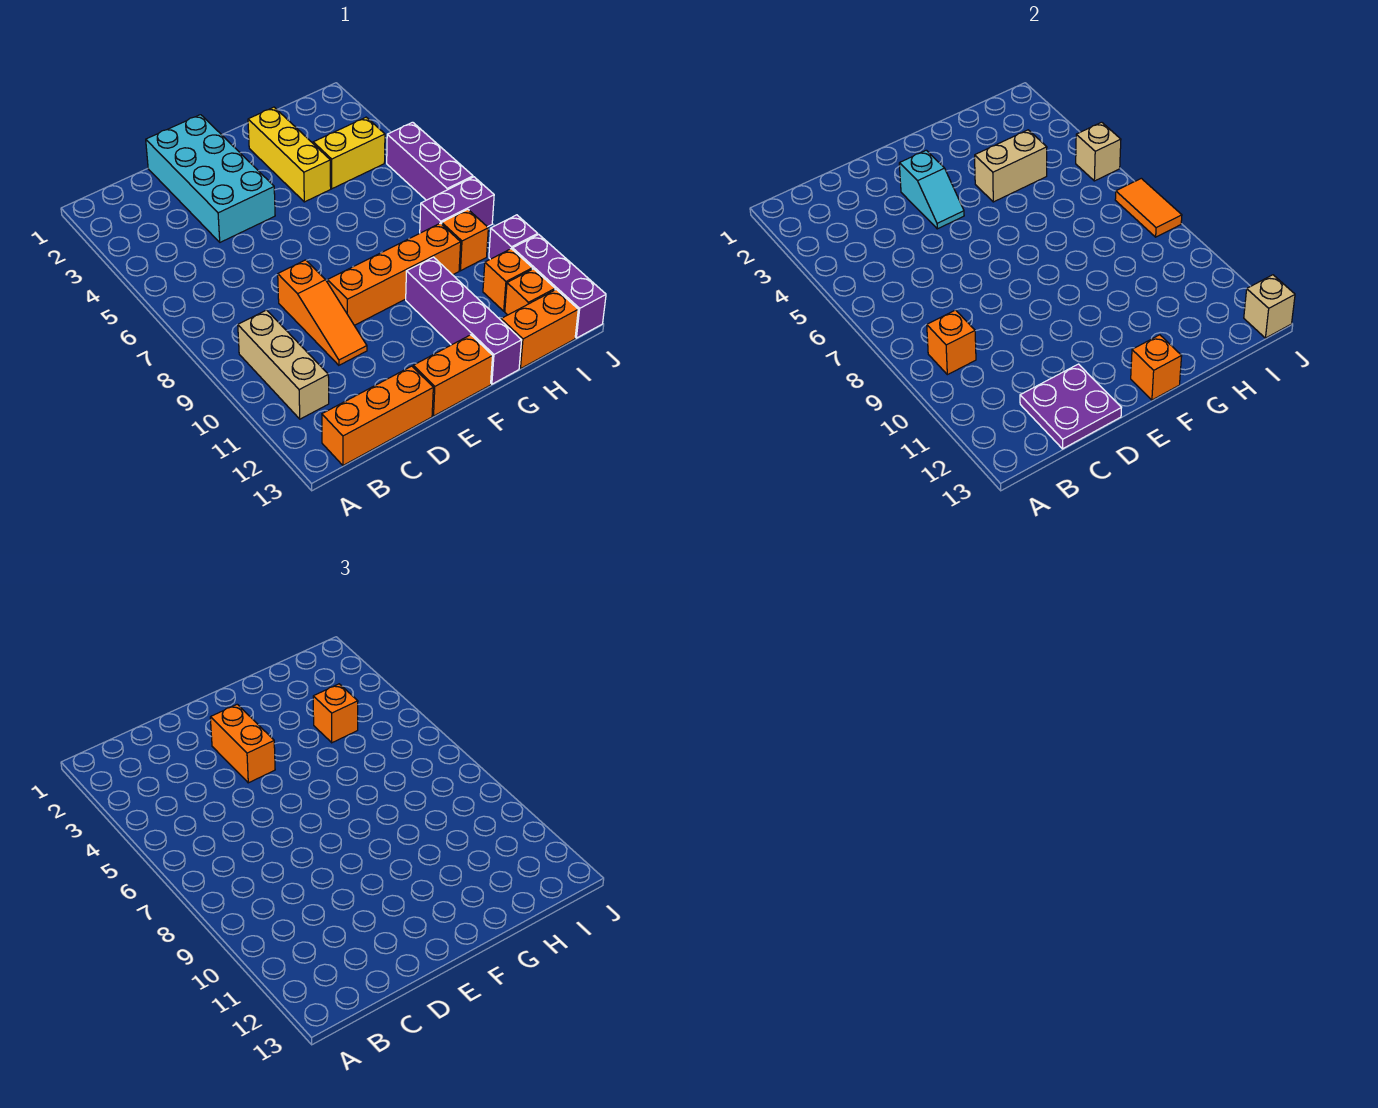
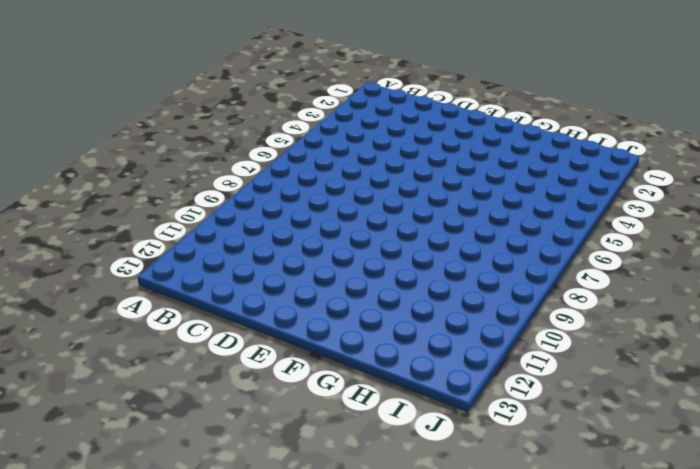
none -> tan brick B9:B11 level 1
none -> orange brick B13:D13 level 1
none -> cyan brick D1:E4 level 1

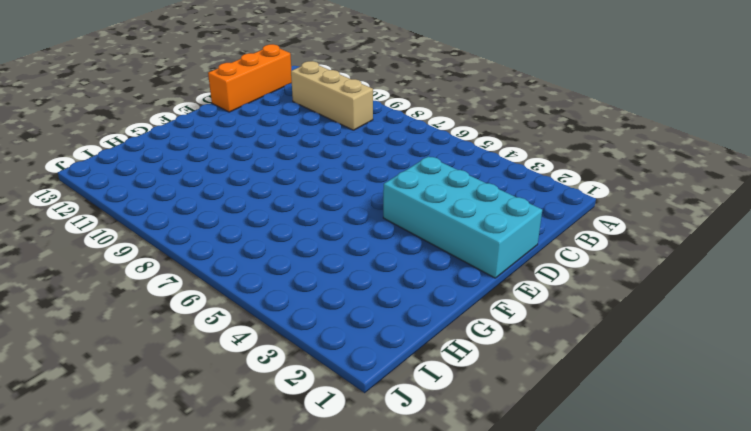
none -> orange slope D8:D10 level 1 top 8
none -> orange brick E9:H9 level 1
none -> orange brick E13:F13 level 1

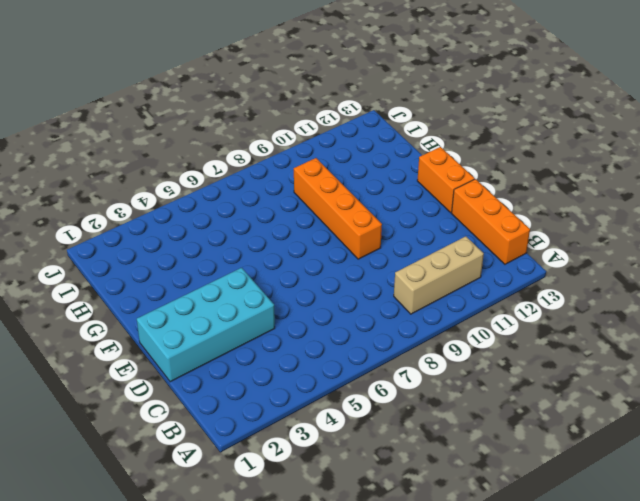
none -> orange slope D8:D10 level 1 top 8
none -> yellow brick G2:G4 level 1
none -> purple brick G10:G13 level 1

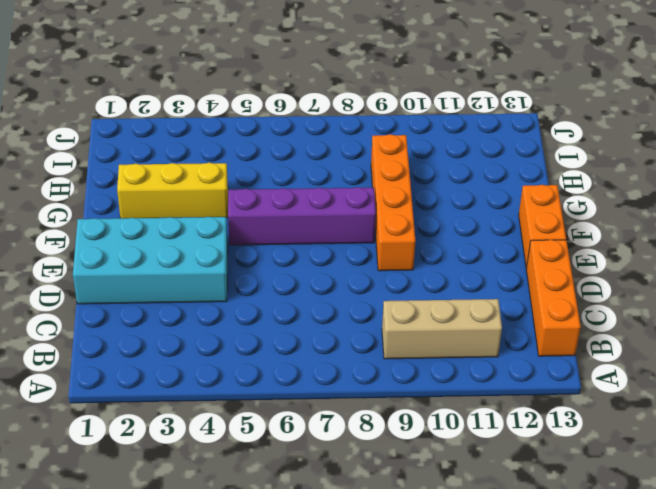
purple brick F5:F8 level 1 -> purple brick G10:G13 level 1
none -> orange slope D8:D10 level 1 top 8
none -> yellow brick H4:I4 level 1
none -> orange brick H13:I13 level 1

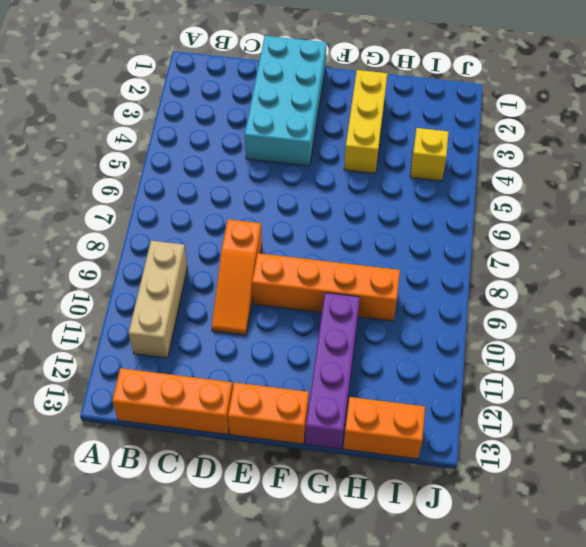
yellow brick I4 level 1 -> yellow brick H4:I4 level 1
none -> purple brick I8:J8 level 1
none -> orange brick I9 level 1
none -> orange brick I11 level 1

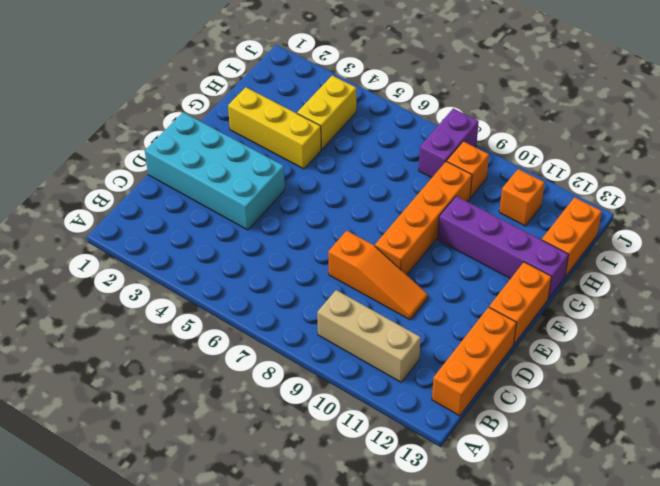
none -> orange brick I12 level 1
none -> purple brick J5:J7 level 1
none -> purple brick J10 level 1

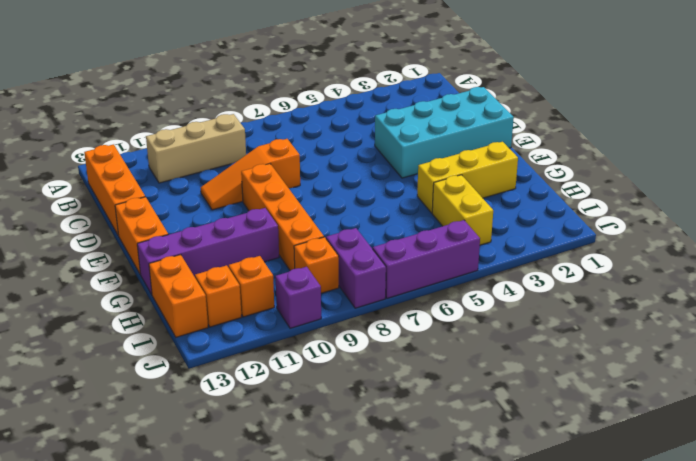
none -> purple brick J11:J13 level 1
none -> orange brick B9 level 2
none -> purple plate C12:D13 level 2

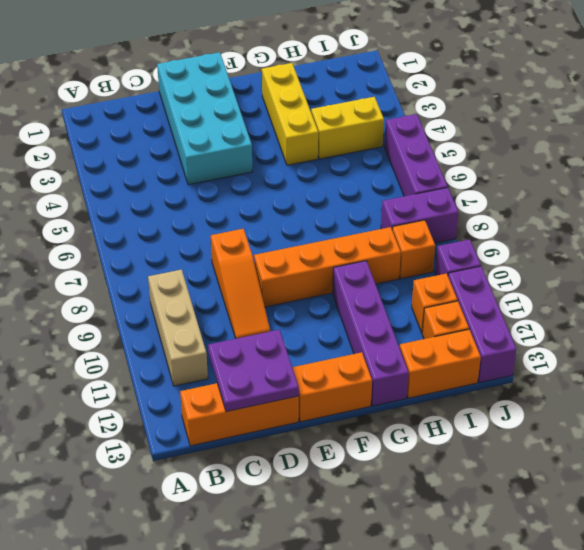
none -> orange brick B9 level 2
none -> cyan slope E3:E4 level 2 top 3
none -> orange brick F13 level 2

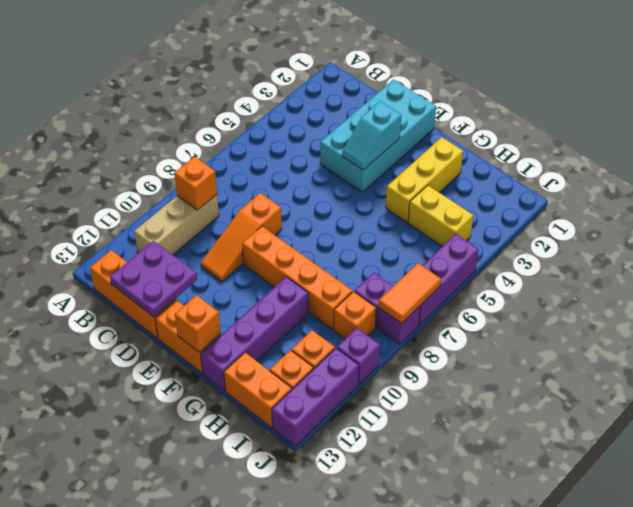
none -> tan brick G4:H4 level 2
none -> tan brick J5 level 2
none -> tan brick J13 level 2

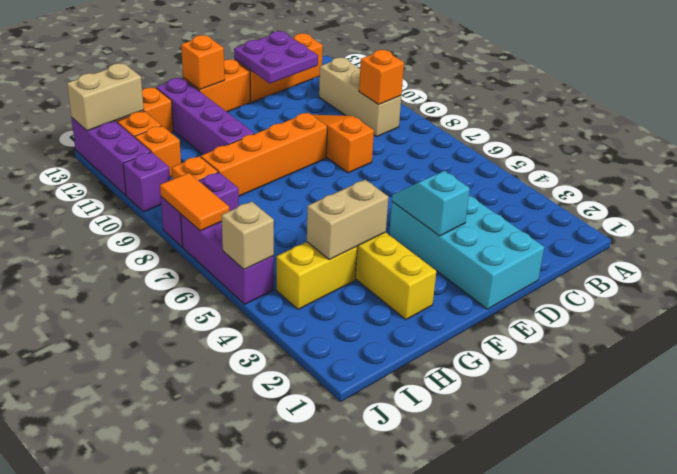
tan brick I13:J13 level 2 -> tan brick J13 level 2
none -> orange brick E3:E4 level 3
none -> orange brick H4 level 3

